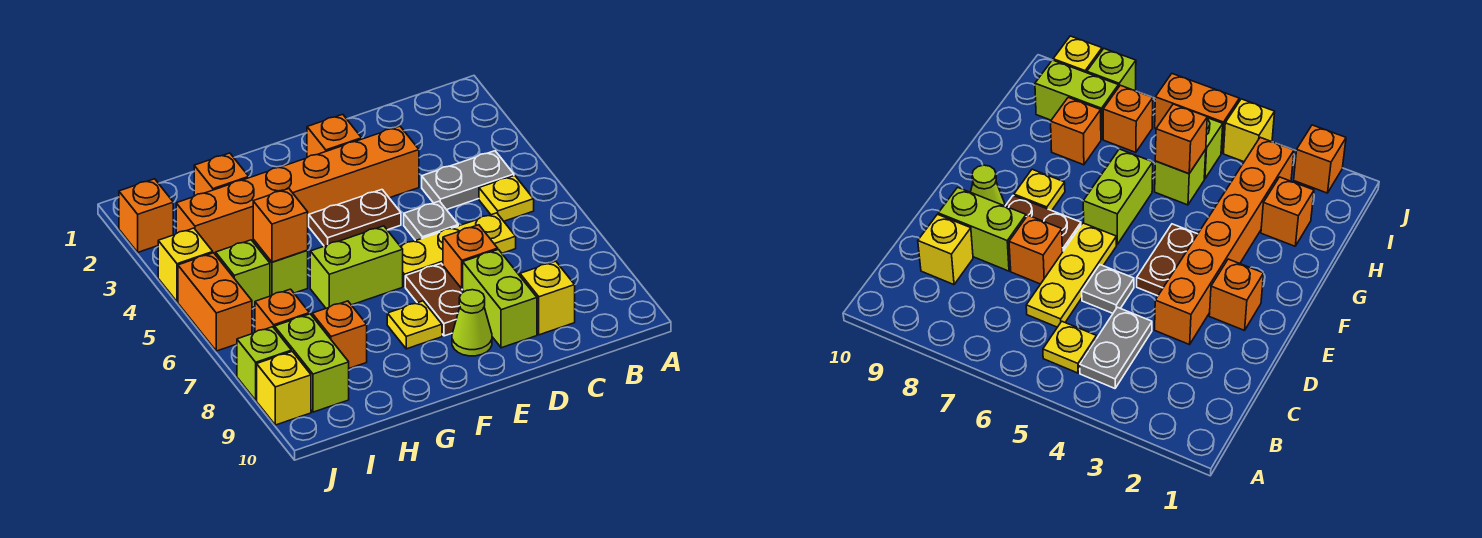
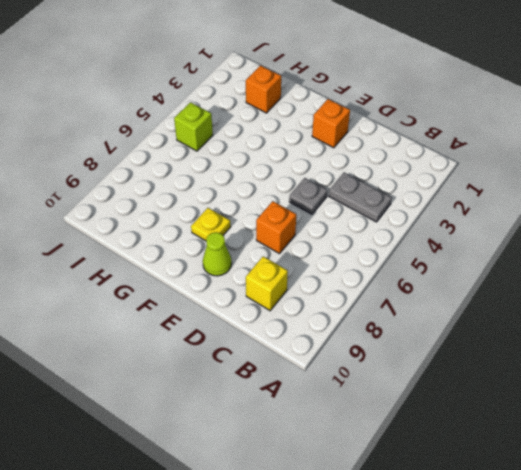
none -> yellow plate B5 level 1
none -> yellow plate C6:E6 level 1
none -> orange brick D3:I3 level 1

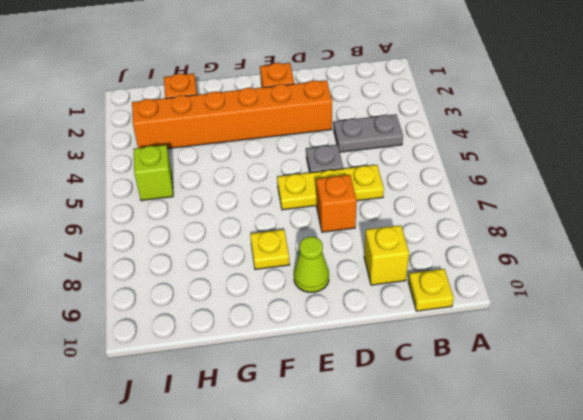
yellow plate B10 level 1 -> yellow plate B5 level 1
none -> lime brick D8:D9 level 1
none -> brown plate E4:F4 level 1
none -> brown plate E7:E8 level 1

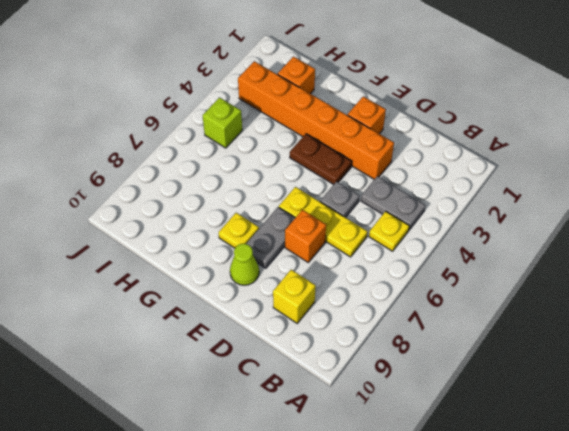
grey plate E7:E8 level 1 -> brown plate E7:E8 level 1
none -> lime brick D8:D9 level 1
none -> lime brick F6:G6 level 1
none -> lime brick H5 level 1

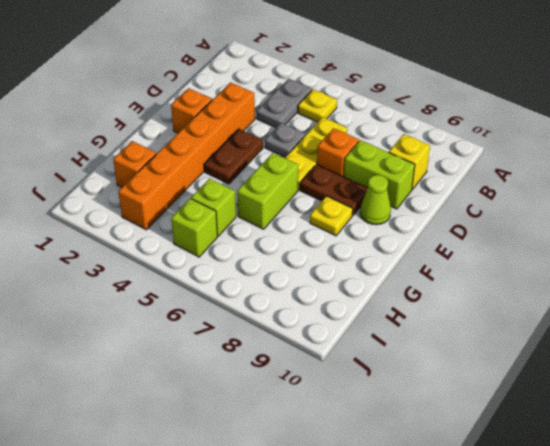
none -> orange brick H8 level 1
none -> orange brick I7 level 1
none -> lime brick I8:I9 level 1

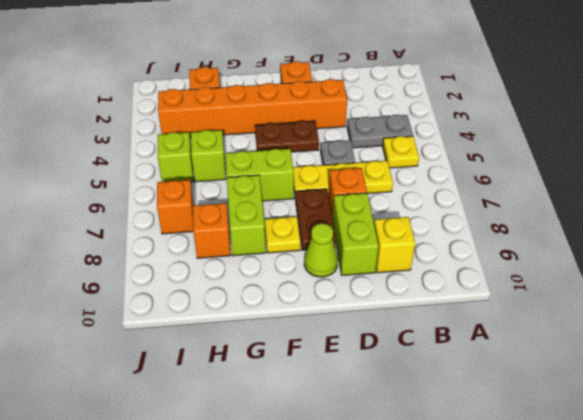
lime brick G7:G8 level 1 -> lime brick I8:I9 level 1
none -> orange brick J2 level 1
none -> yellow brick J4 level 1
none -> orange brick J5:J6 level 1

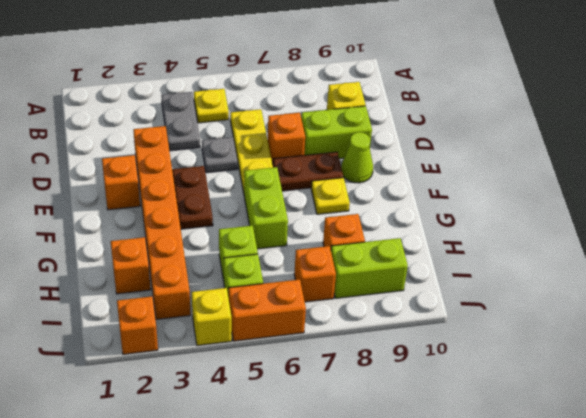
none -> lime brick J8 level 1
none -> yellow brick J9 level 1
none -> orange brick H5 level 2

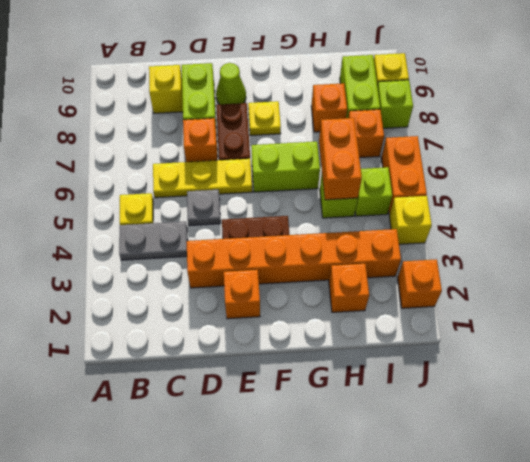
orange brick H5:H6 level 2 -> orange brick H5 level 2

